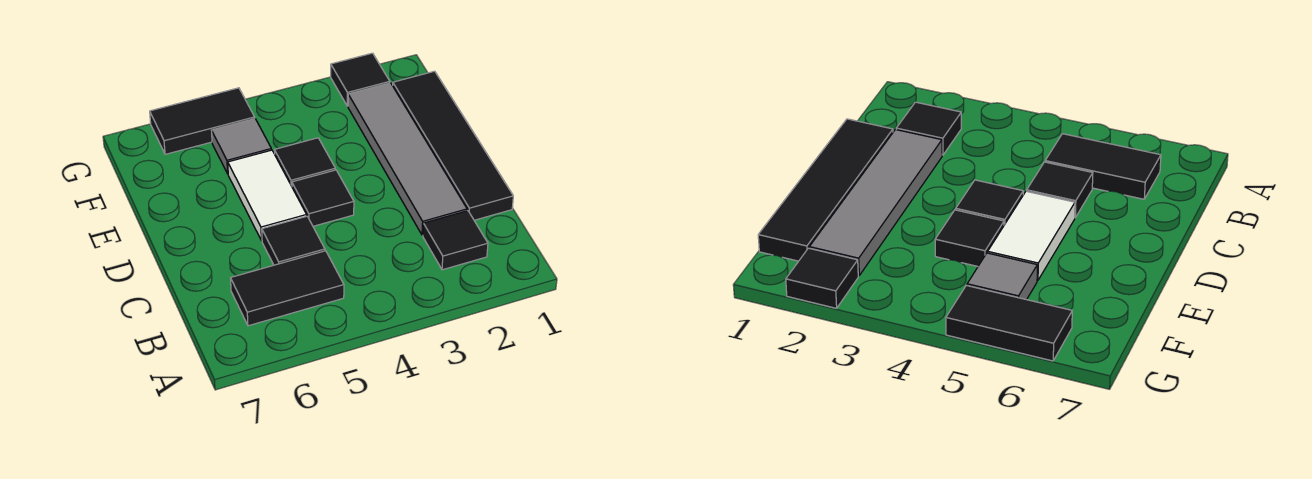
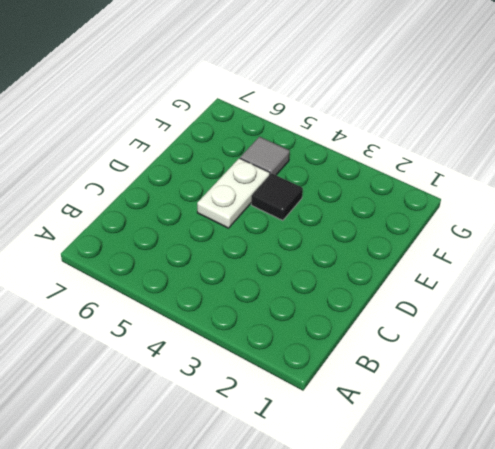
white plate D5:E5 level 1 -> white tile D5:E5 level 1
none -> black tile B2 level 1
none -> black tile B5:B6 level 1

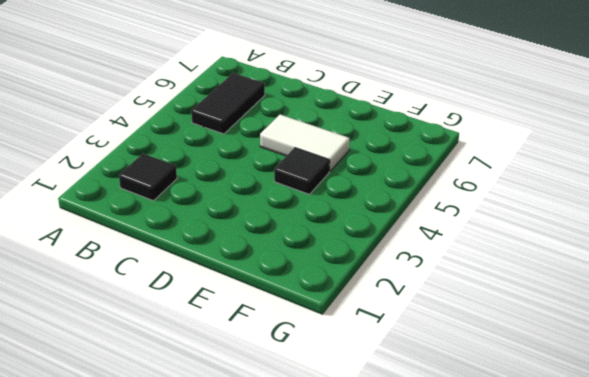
none -> black tile C1:F1 level 1
none -> grey tile C2:F2 level 1

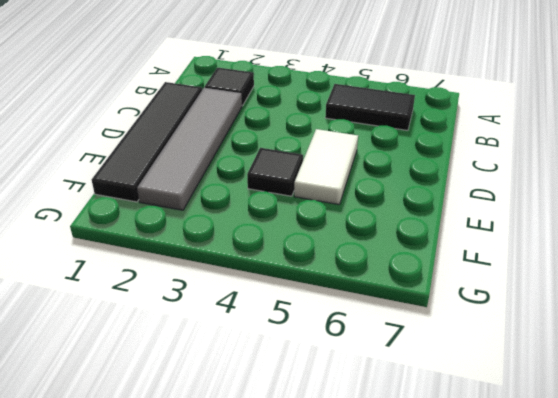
none -> black tile C5 level 1
none -> black tile D4 level 1

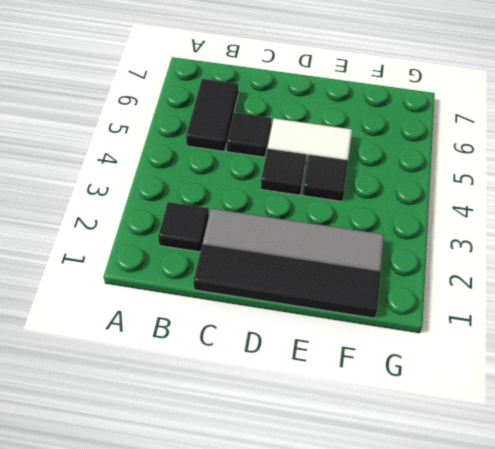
none -> grey tile F5 level 1
none -> black tile G2 level 1

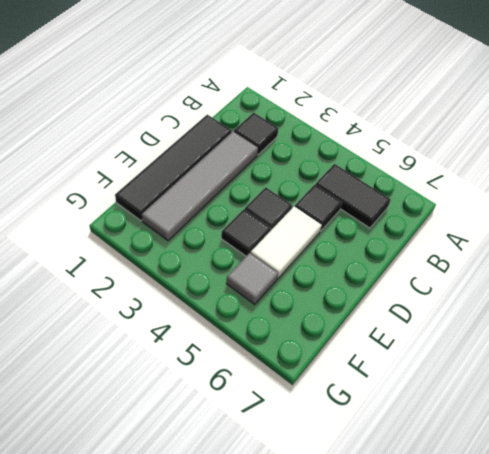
none -> black tile G2 level 1
none -> black tile G5:G6 level 1

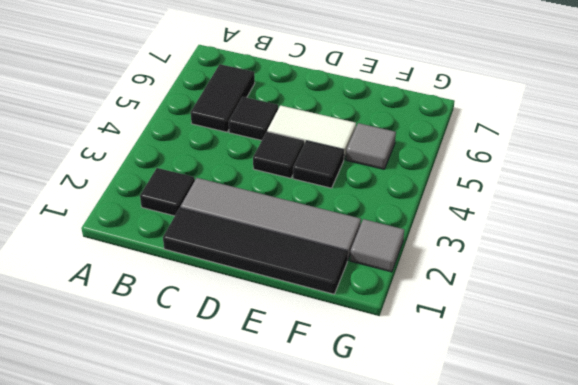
grey tile G2 level 1 -> black tile G2 level 1
none -> black tile G5:G6 level 1

